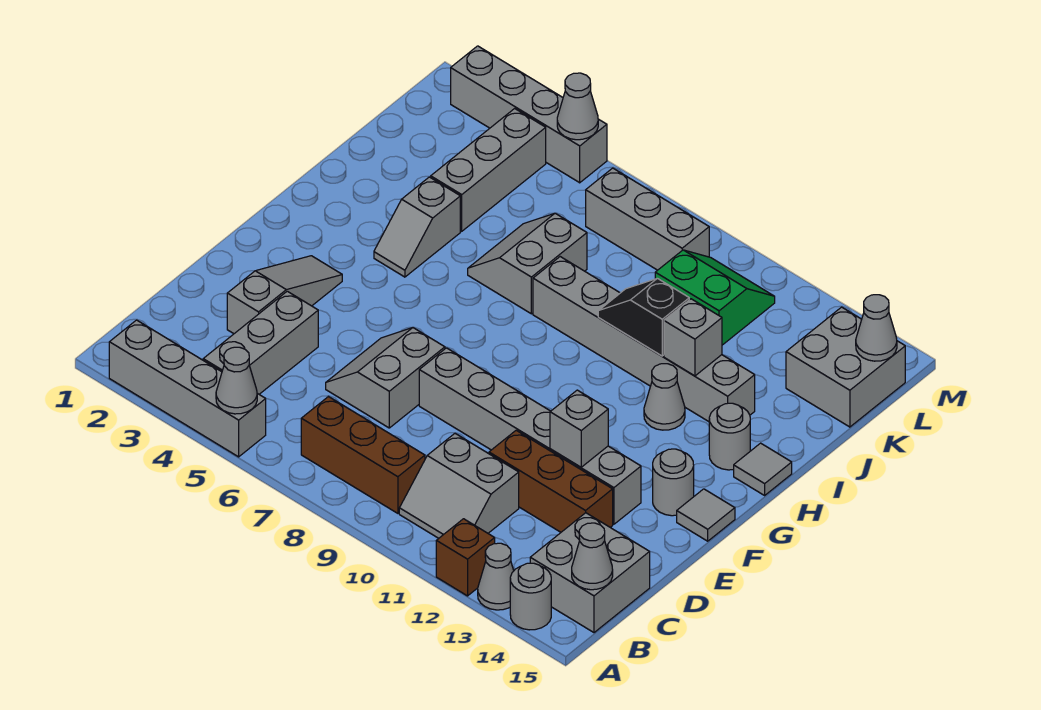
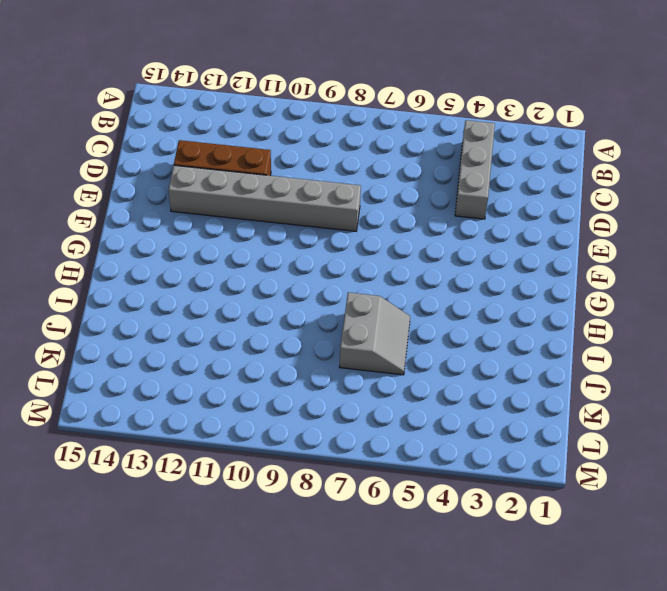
none -> grey brick A2:A5 level 1
none -> brown brick A12 level 1
none -> grey cone A13 level 1
none -> grey round brick A14 level 1

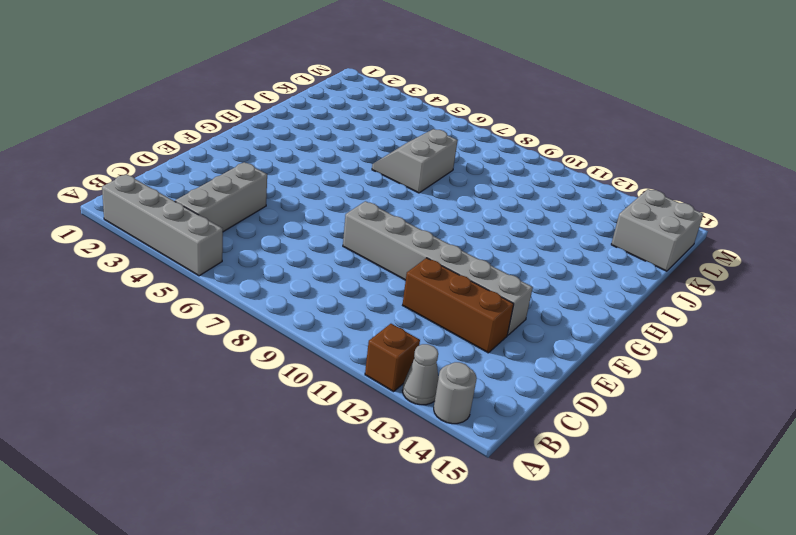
none -> brown brick B7:B9 level 1
none -> grey slope B10:C11 level 1 top C
none -> grey brick B14:C15 level 1
none -> grey slope D3:F3 level 1 top D

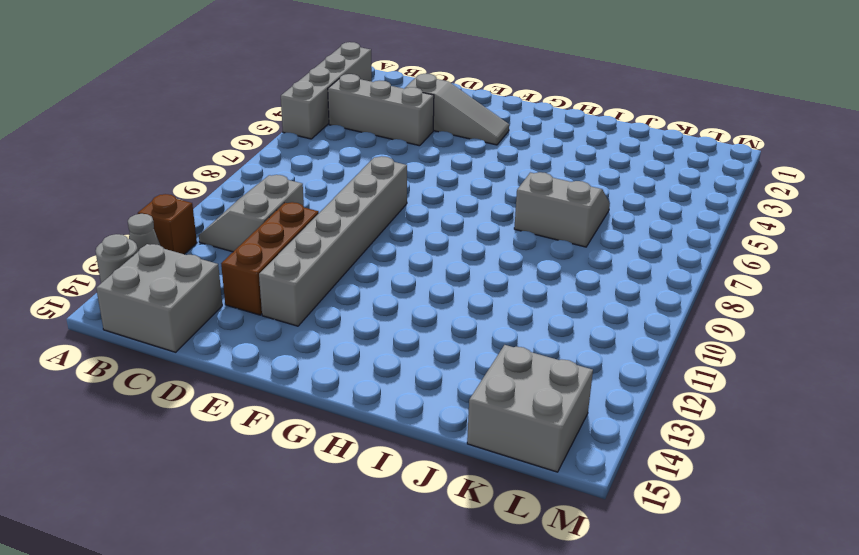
none -> brown brick B7:B9 level 1
none -> grey slope D6:E7 level 1 top 7
none -> grey round brick F14 level 1
none -> grey tile F15 level 1

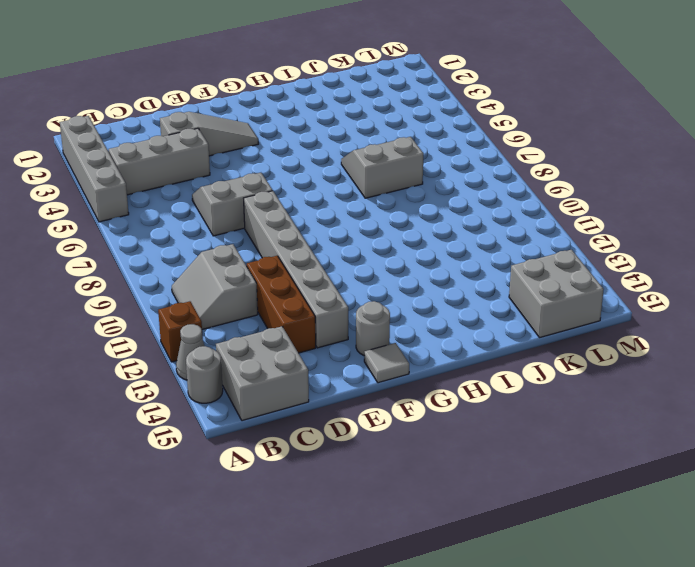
none -> brown brick B7:B9 level 1
none -> grey slope H4:I4 level 1 top I
none -> grey cone H12 level 1
none -> grey round brick H14 level 1

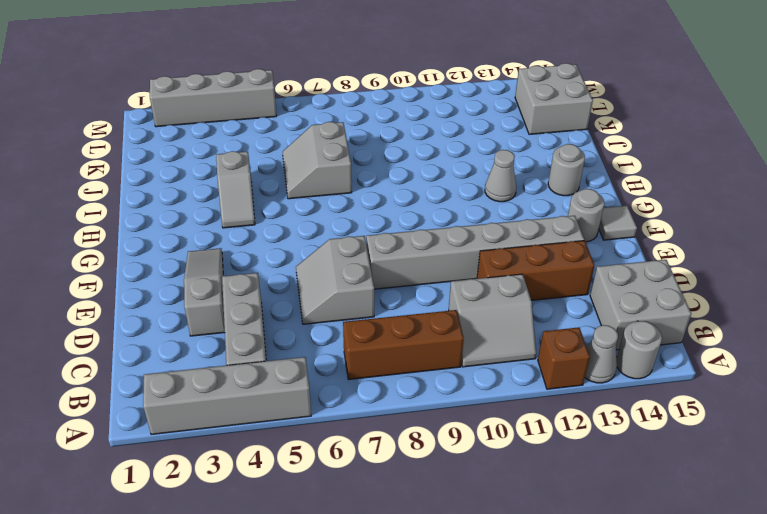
none -> grey tile H15 level 1
none -> grey brick I8:I13 level 1
none -> grey brick J4:L4 level 1
none -> green slope K10:L11 level 1 top K

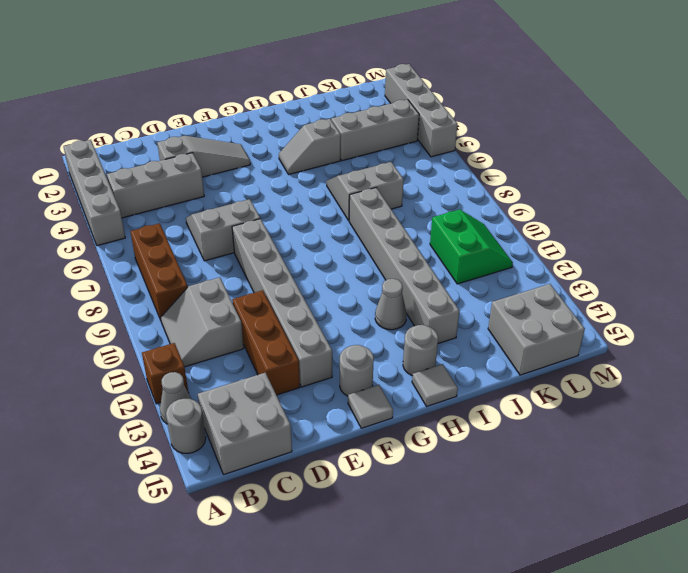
none -> grey brick L7:L9 level 1
none -> grey cone A5 level 2
none -> grey cone B15 level 2
none -> grey brick E12 level 2

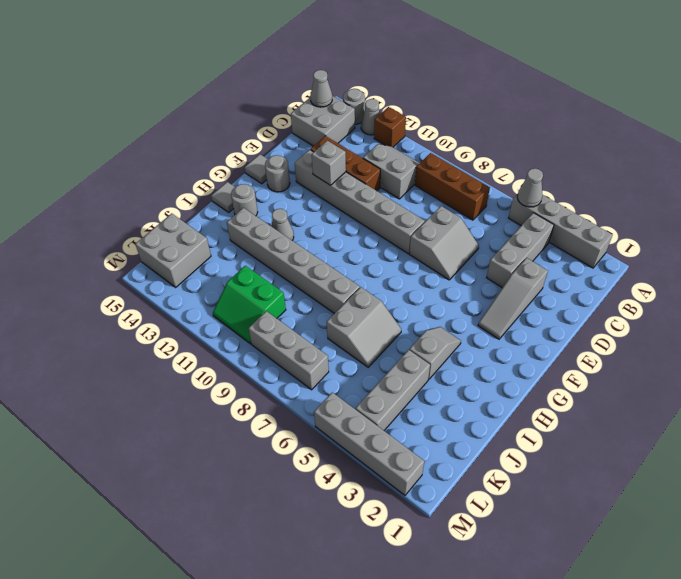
none -> black slope I10:I11 level 2 top 11
none -> grey brick I12 level 2
none -> grey cone L15 level 2
none -> grey cone M5 level 2

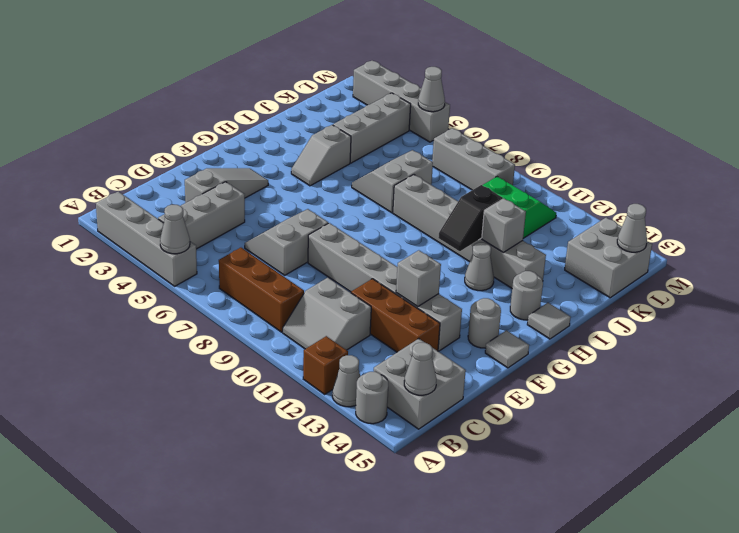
black slope H11:I11 level 2 top I -> black slope I10:I11 level 2 top 11

